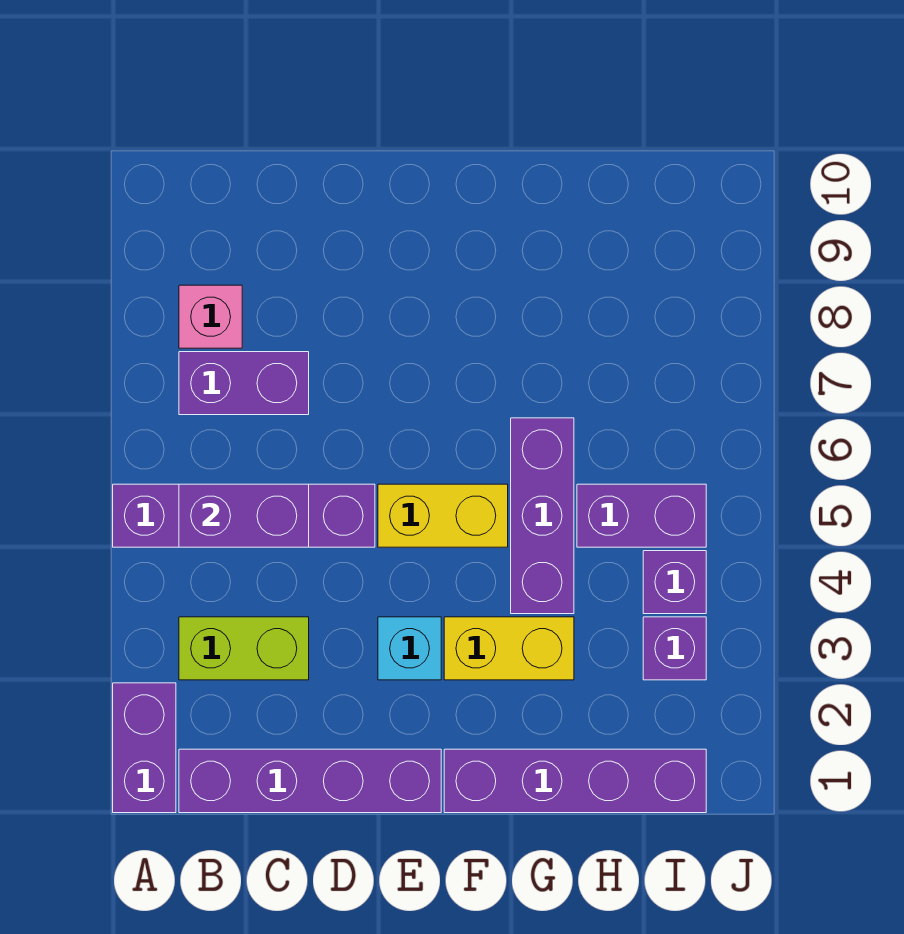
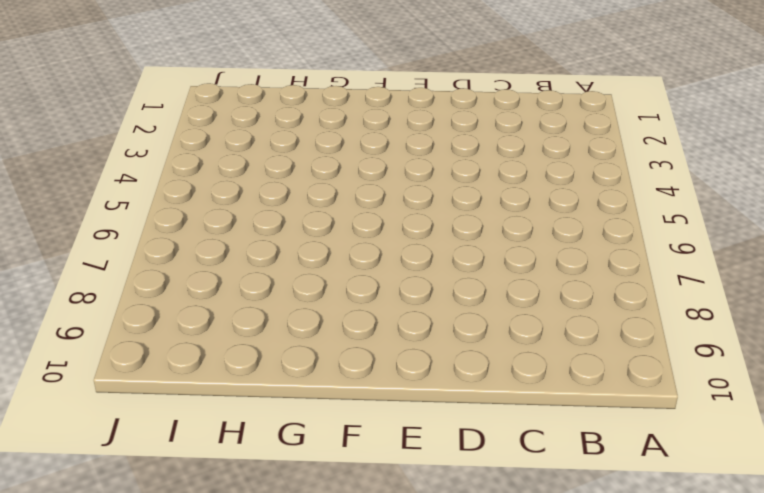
none -> purple brick A1:A2 level 1
none -> purple brick A5:D5 level 1
none -> purple brick B1:E1 level 1

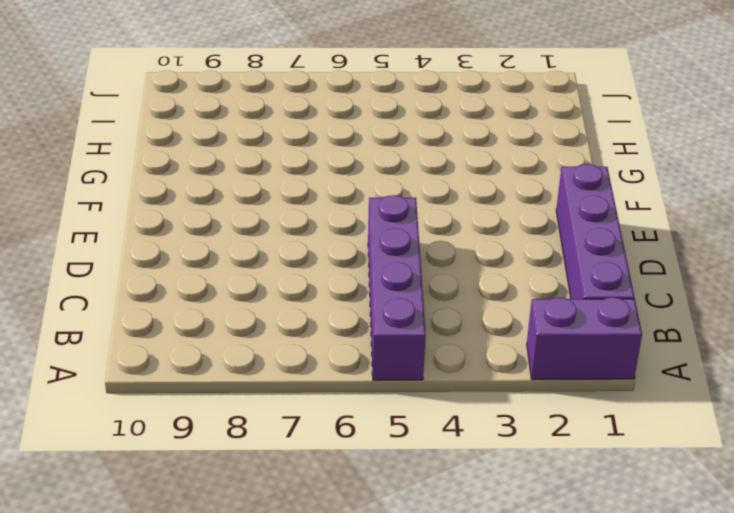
none -> lime brick B3:C3 level 1
none -> purple brick B7:C7 level 1
none -> pink brick B8 level 1

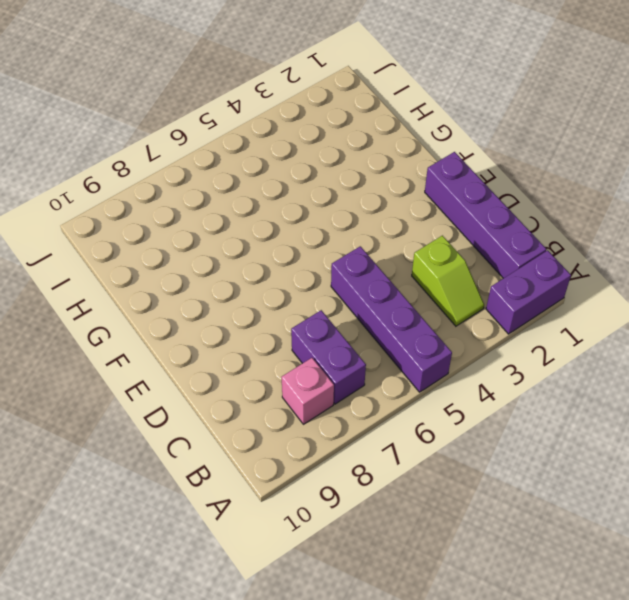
lime slope B3:C3 level 1 top C -> lime brick B3:C3 level 1
none -> cyan brick E3 level 1
none -> yellow brick E5:F5 level 1
none -> purple brick F1:I1 level 1

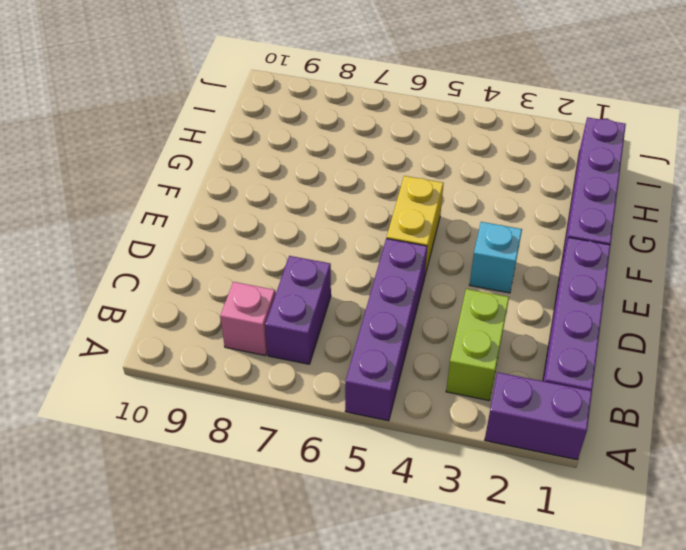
none -> yellow brick F3:G3 level 1
none -> purple brick G4:G6 level 1
none -> purple brick H5:I5 level 1

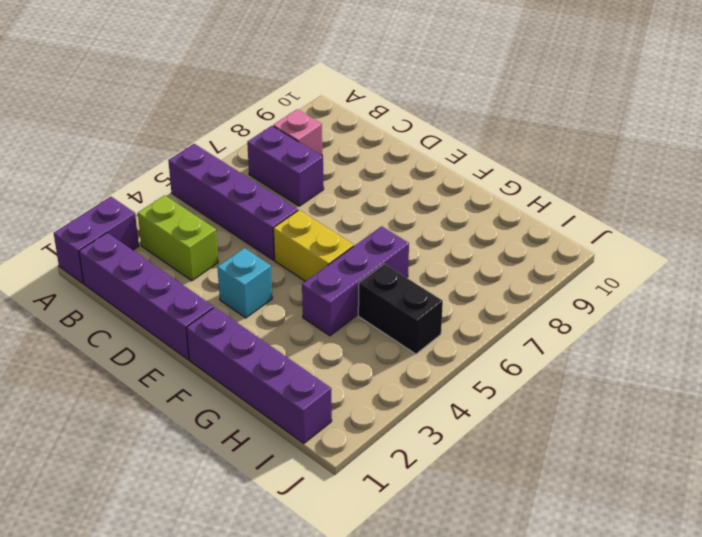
black brick H5:I5 level 1 -> purple brick H5:I5 level 1
none -> yellow brick F3:G3 level 1
none -> purple brick I3 level 1
none -> purple brick I4 level 1

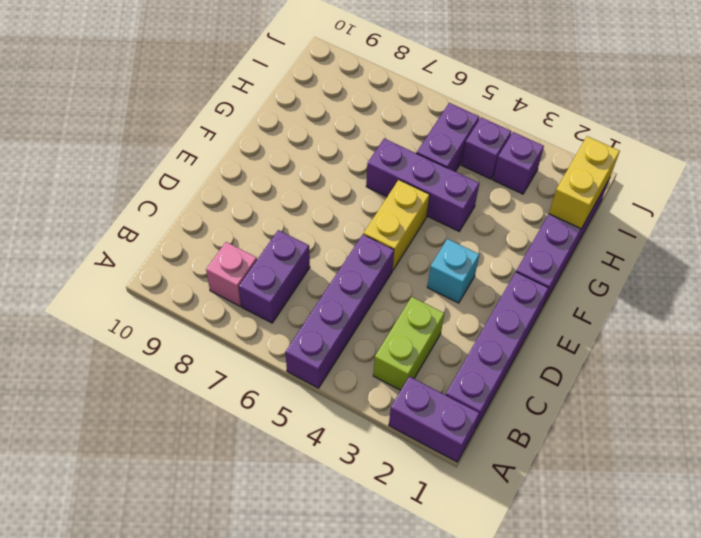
yellow brick H1:I1 level 2 -> yellow brick F3:G3 level 1
none -> purple brick B5:C5 level 2

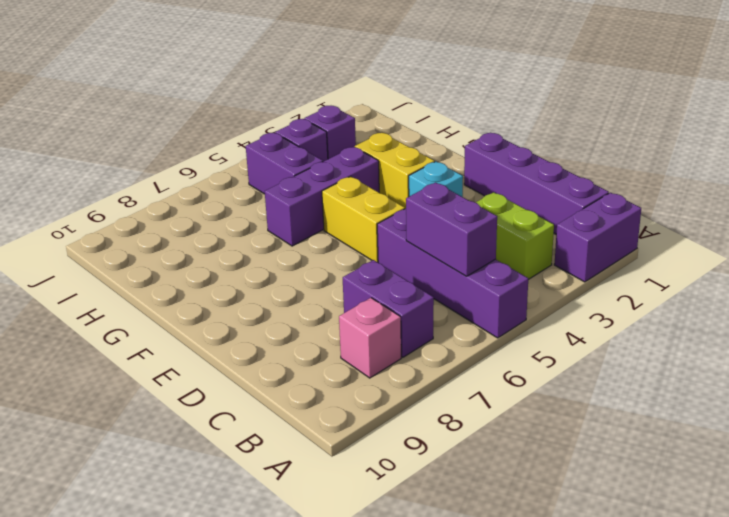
none -> purple brick F1:I1 level 1

